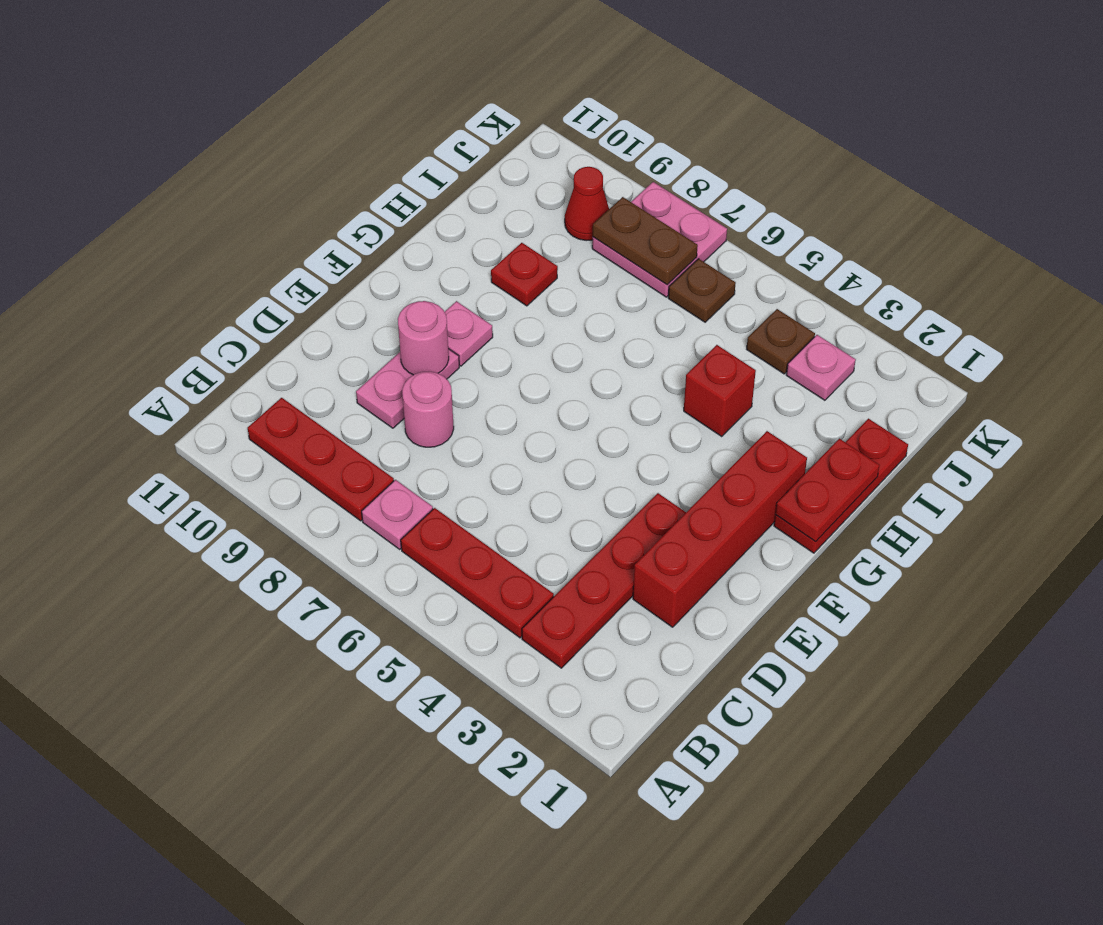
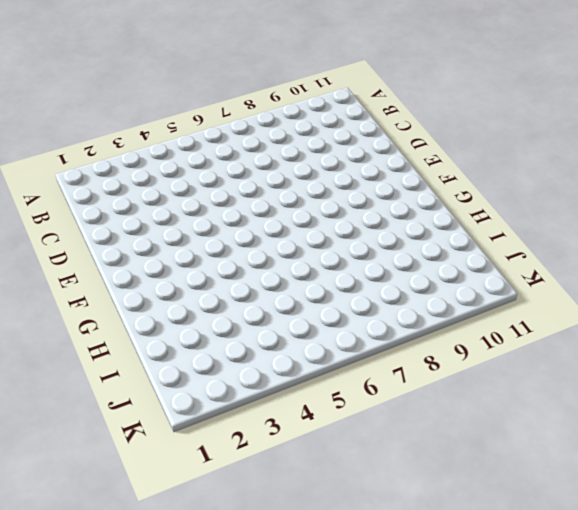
none -> red plate B3:E3 level 1
none -> red plate B4:B6 level 1
none -> pink plate B7 level 1

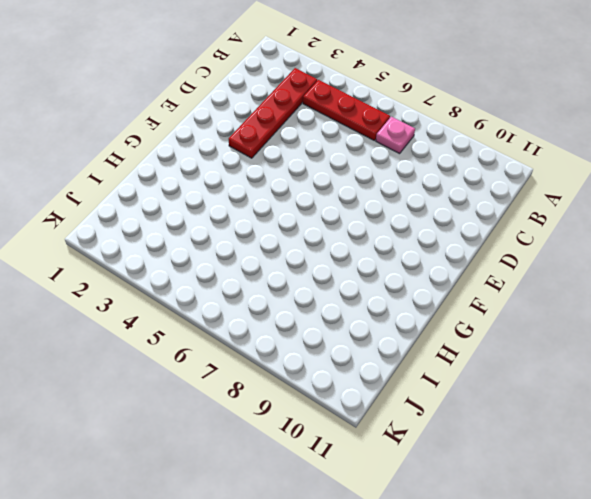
none -> red plate B8:B10 level 1
none -> red brick D2:G2 level 1
none -> pink round brick D8 level 1

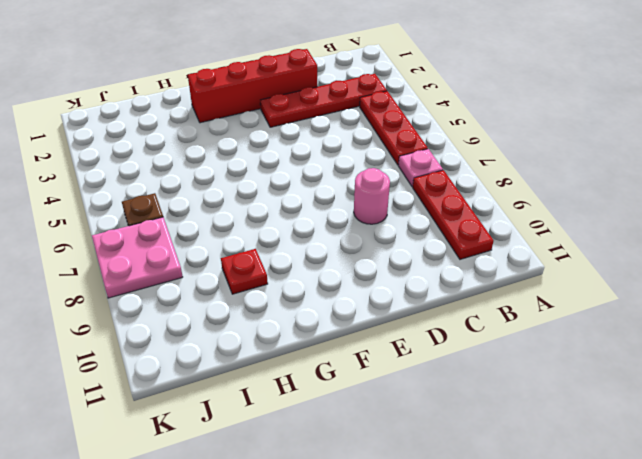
none -> pink plate D9:E9 level 1
none -> pink plate F9 level 1
none -> red plate G1:I1 level 1

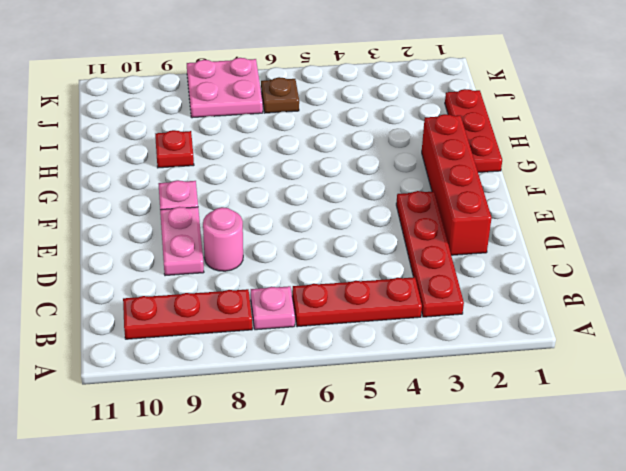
none -> red brick H4 level 1
none -> pink plate J3 level 1
none -> brown plate J4 level 1

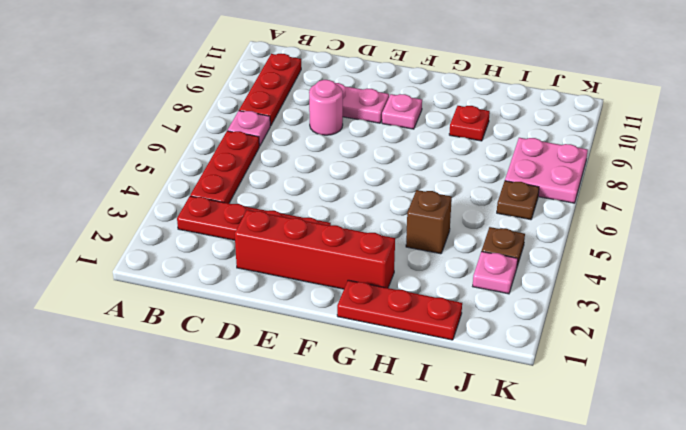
brown brick H4 level 1 -> red brick H4 level 1
none -> red cone J9 level 1
none -> pink round brick E9 level 2
none -> red plate G1:H1 level 2

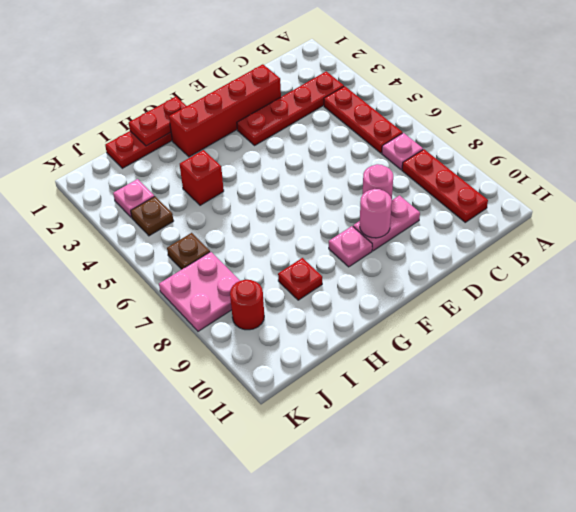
red round brick J9 level 1 -> red cone J9 level 1
none -> brown plate J7:J8 level 2

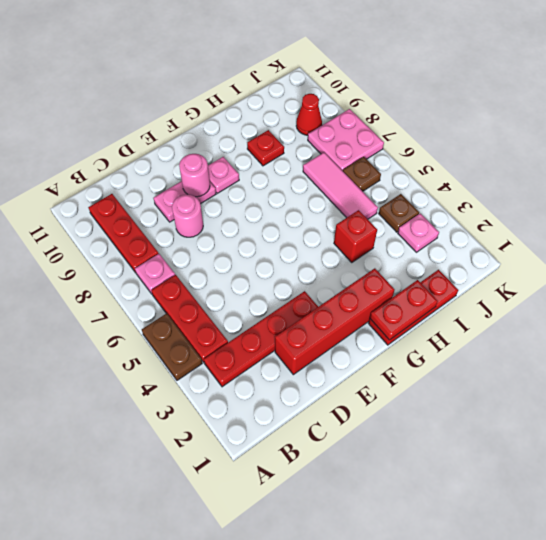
brown plate A4:A5 level 1 -> brown plate J7:J8 level 2
pink tile I5:I7 level 1 -> none

